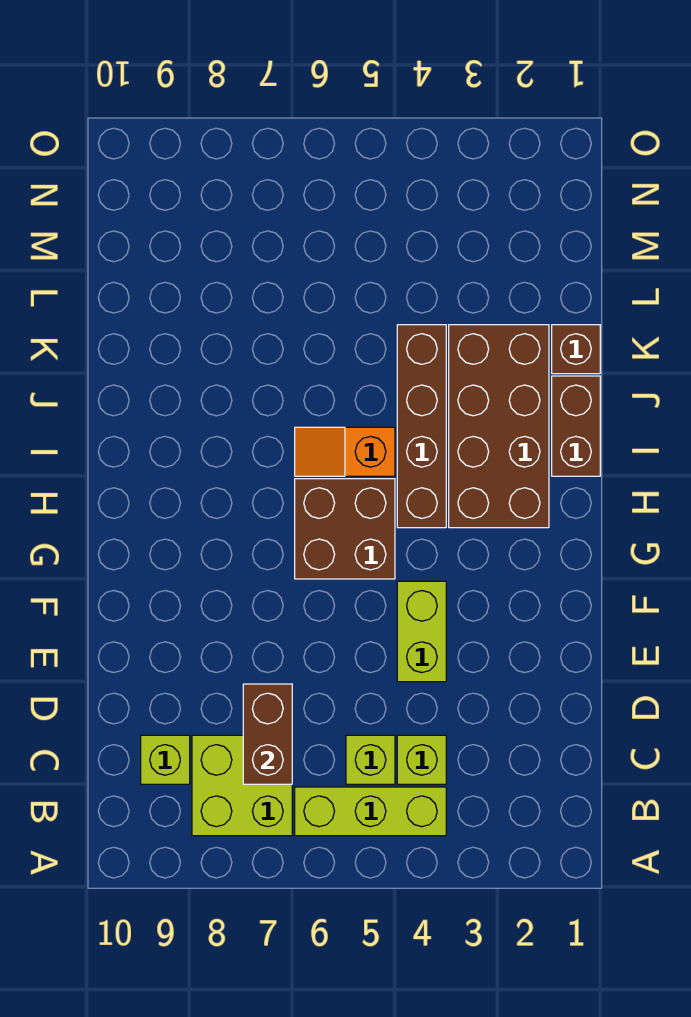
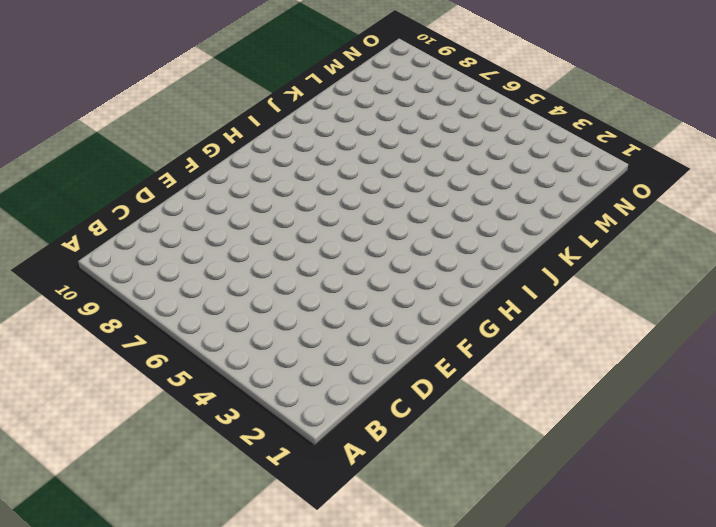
none -> lime brick B4:B6 level 1
none -> lime brick B7:C8 level 1
none -> lime brick C4 level 1

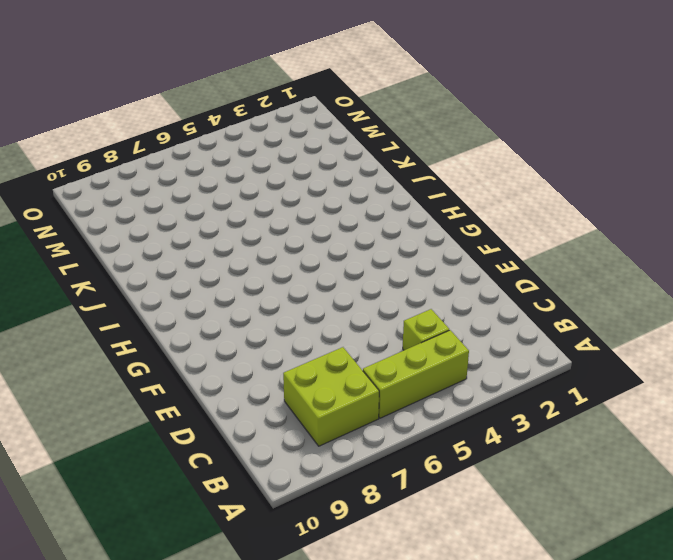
none -> lime brick C5 level 1
none -> lime brick C9 level 1
none -> lime brick E4:F4 level 1

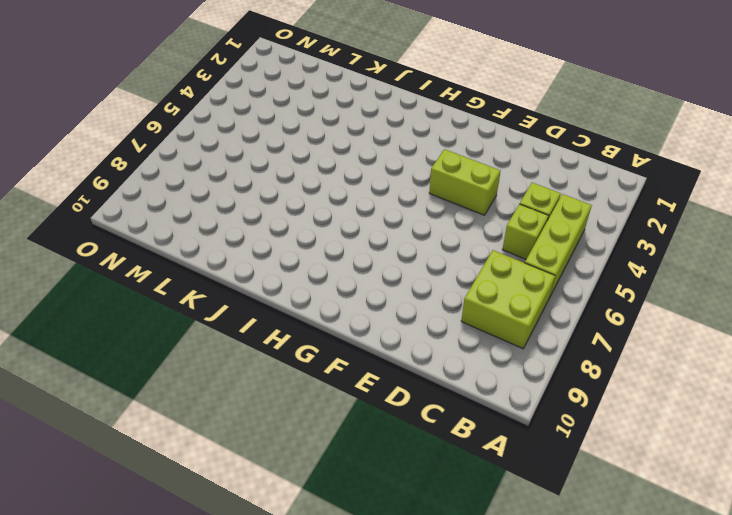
none -> lime brick C9 level 1
none -> brown brick G5:H6 level 1
none -> brown brick H2:K3 level 1

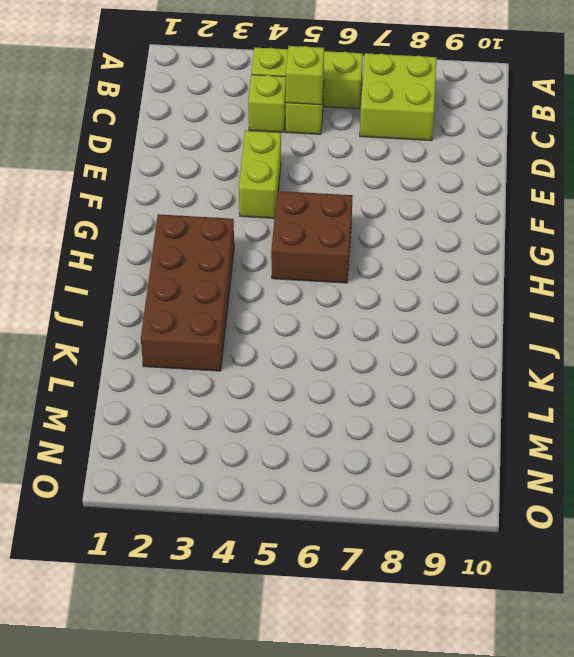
lime brick C5 level 2 -> lime brick C9 level 1
none -> brown brick H4:K4 level 1
none -> brown brick I1:J1 level 1
none -> orange slope I5:I6 level 1 top 5

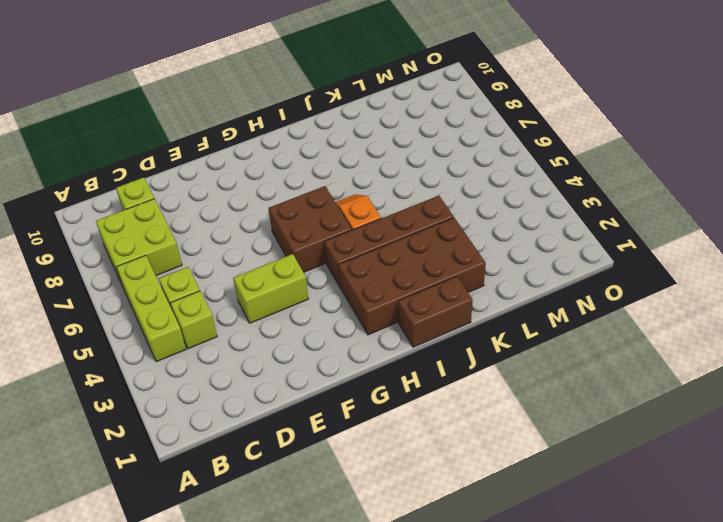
none -> brown brick K1 level 1
none -> brown brick C7:D7 level 2

